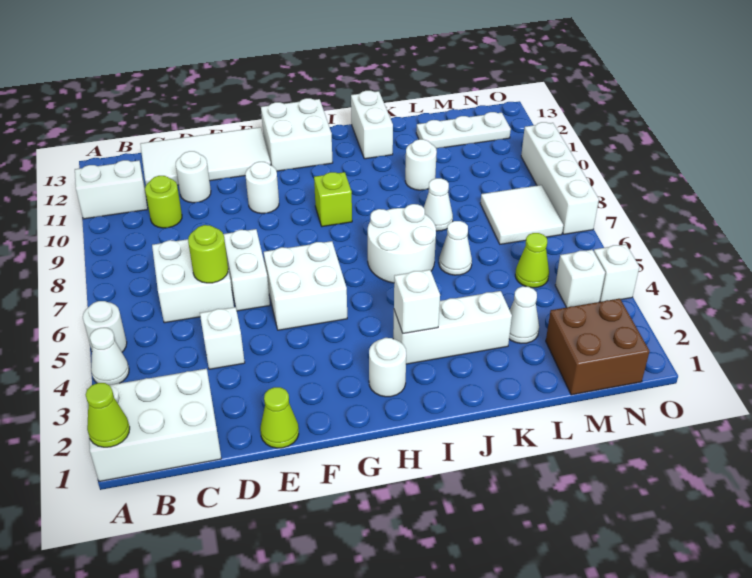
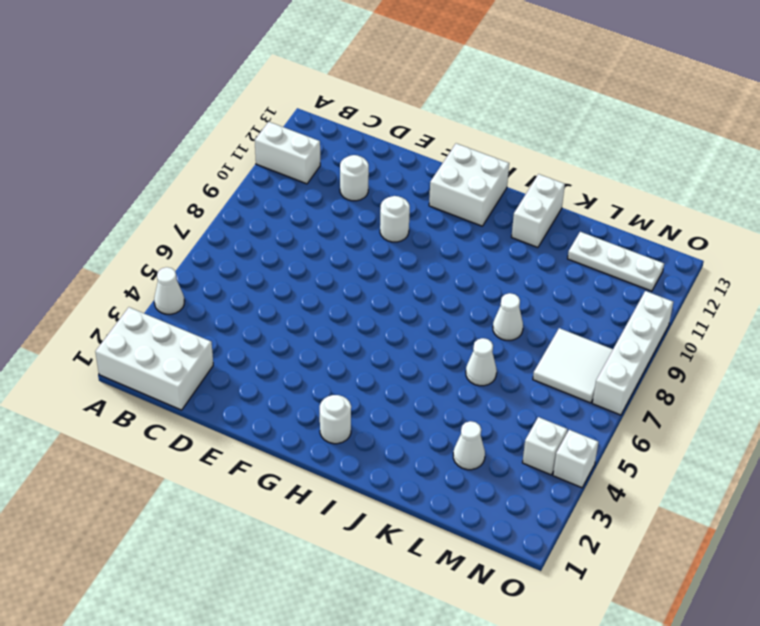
none -> white round brick A5 level 1
none -> white brick C6:D7 level 1
none -> lime round brick C10 level 1
none -> white tile C12:F13 level 1

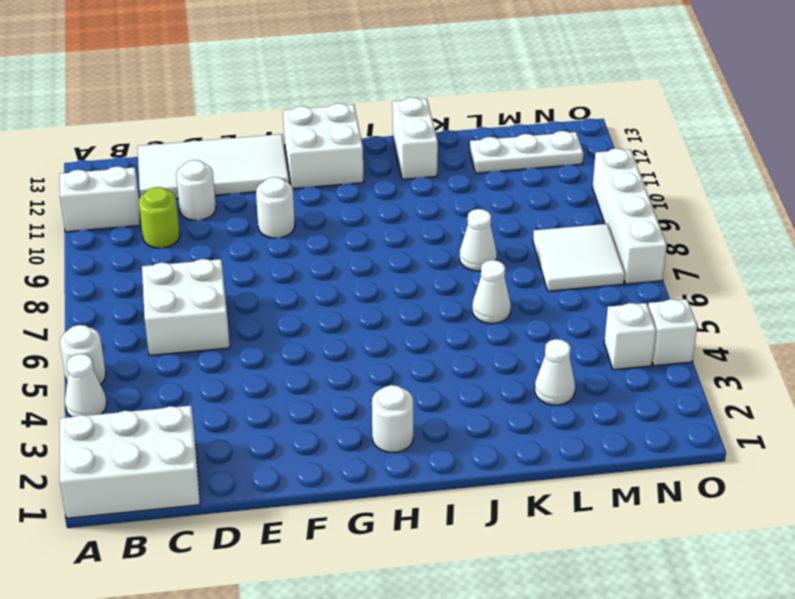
none -> white brick D4 level 1
none -> lime cone E1 level 1
none -> white brick E6:E7 level 1
none -> white brick F5:G6 level 1

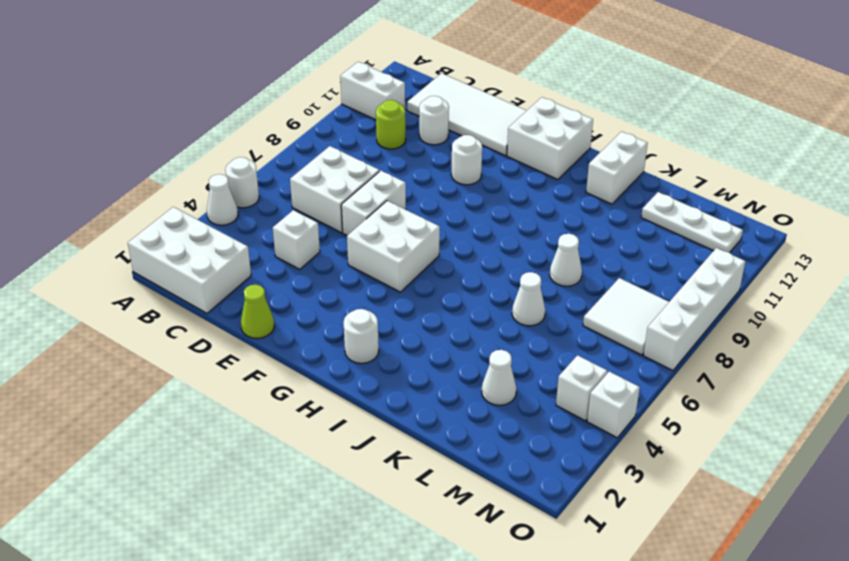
none -> lime brick H9 level 1
none -> white brick I3:K3 level 1
none -> white round brick I6:J7 level 1
none -> white round brick K10 level 1

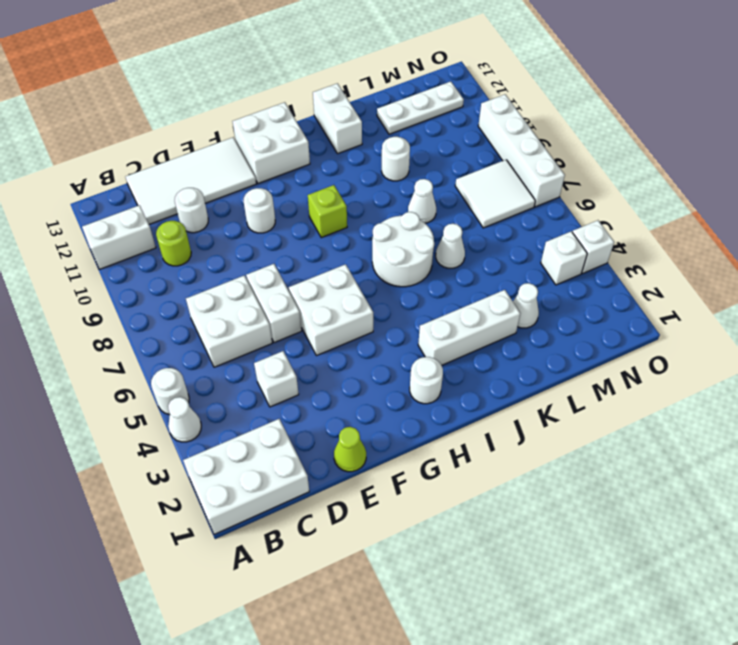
none -> brown brick M1:N2 level 1
none -> lime cone M5 level 1
none -> lime cone A1 level 2
none -> lime round brick D6 level 2

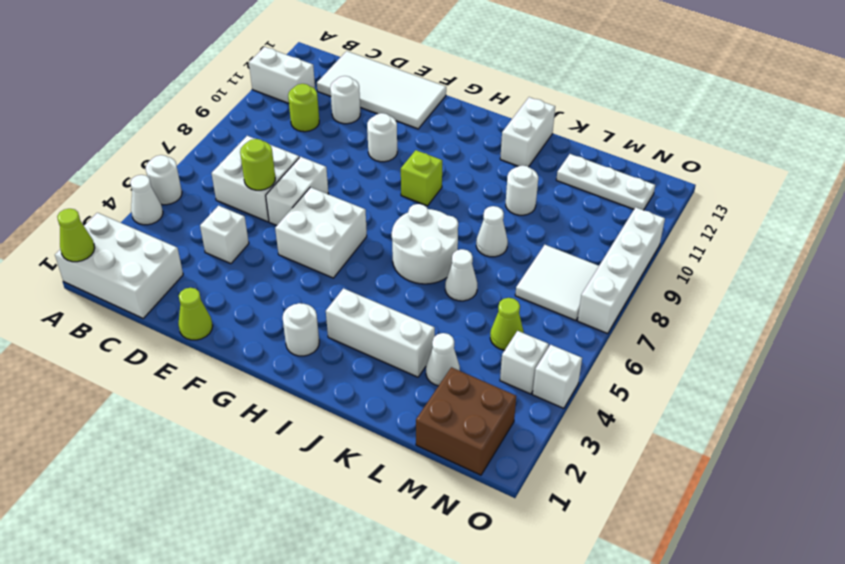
none -> white brick G12:H13 level 1
none -> white brick I3 level 2

